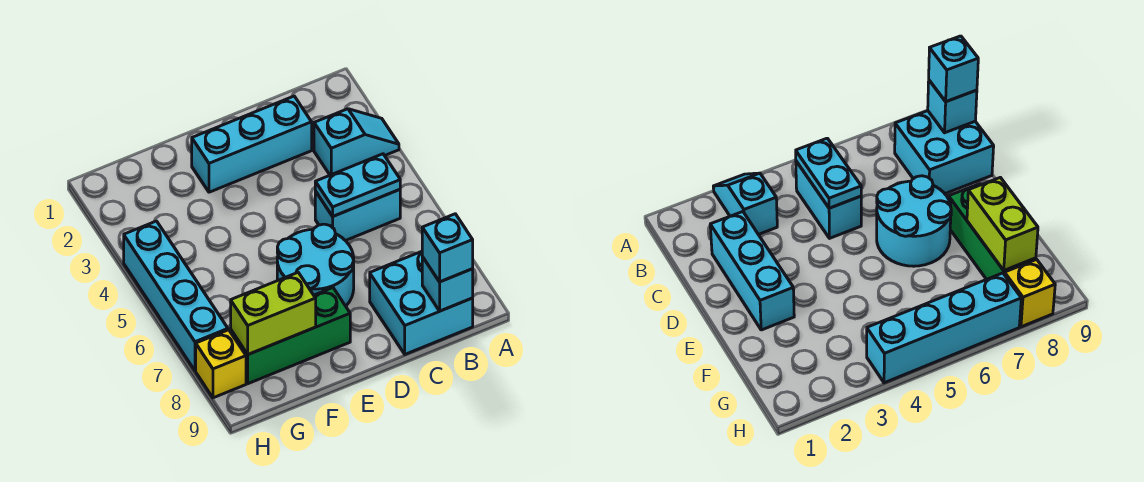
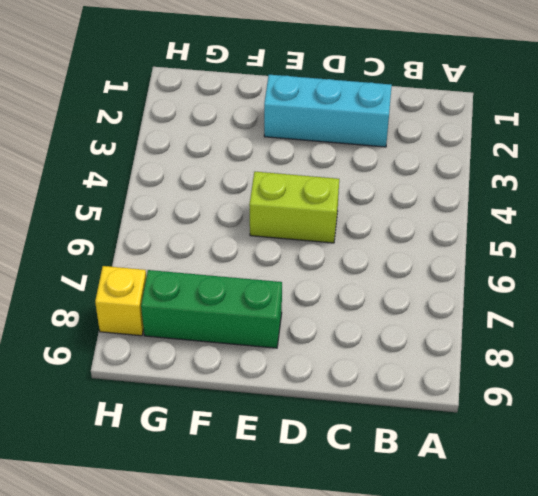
lime brick D5:E5 level 1 -> lime brick F8:G8 level 2
none -> cyan slope A3:B3 level 1 top B
none -> cyan brick B5:C5 level 1
none -> cyan brick B8:C9 level 1

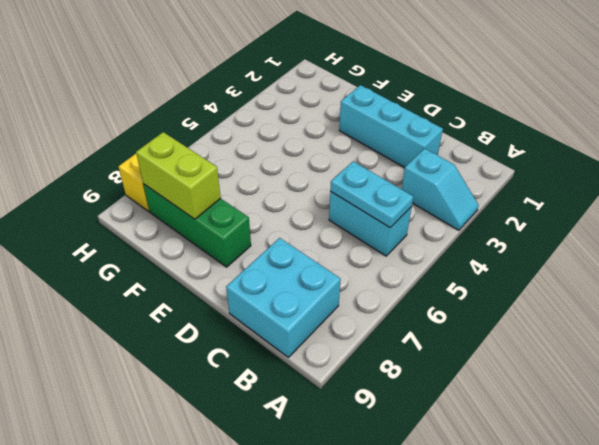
none -> cyan round brick D6:E7 level 1
none -> cyan brick H4:H7 level 1
none -> cyan brick B9 level 2

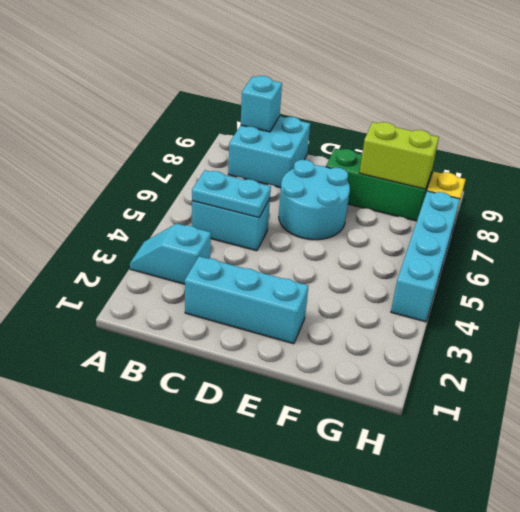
none -> cyan brick B9 level 3

